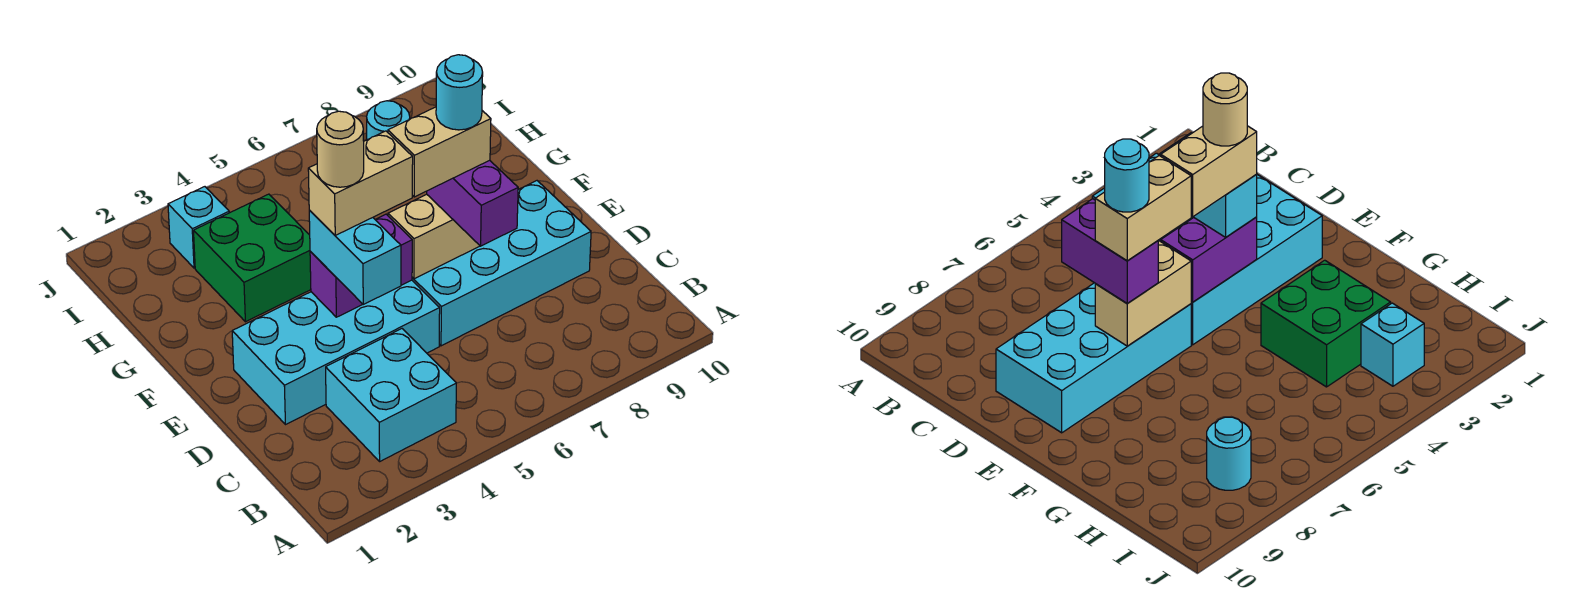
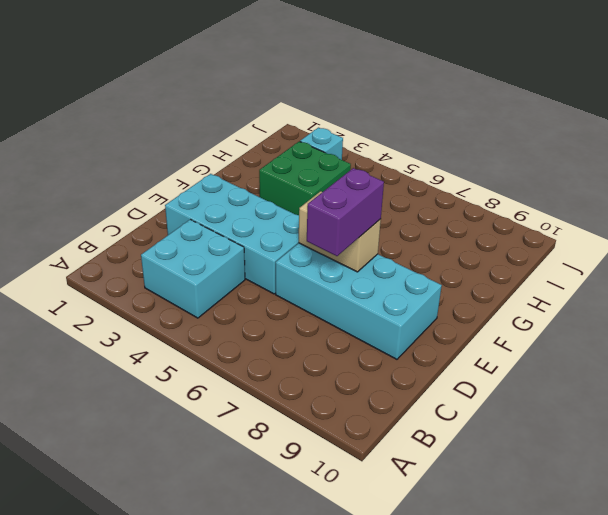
none -> cyan round brick I8 level 1
none -> purple brick E4:E5 level 2
none -> cyan brick D4:E4 level 3

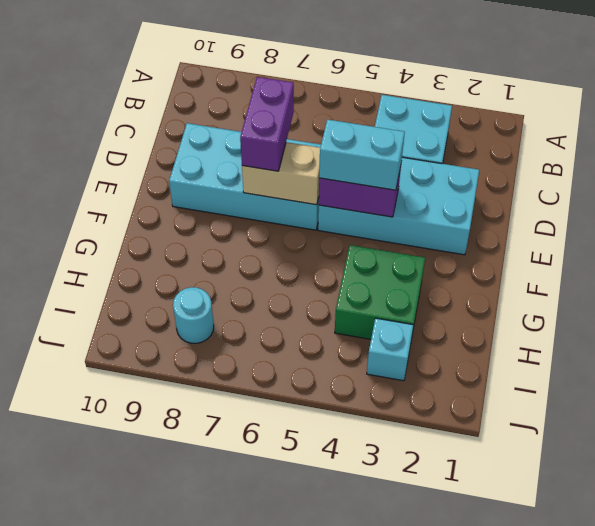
cyan brick E4:E5 level 3 -> cyan brick D4:E4 level 3
none -> tan brick E4:E5 level 4
none -> tan brick E6:E7 level 4
none -> tan round brick E4 level 5

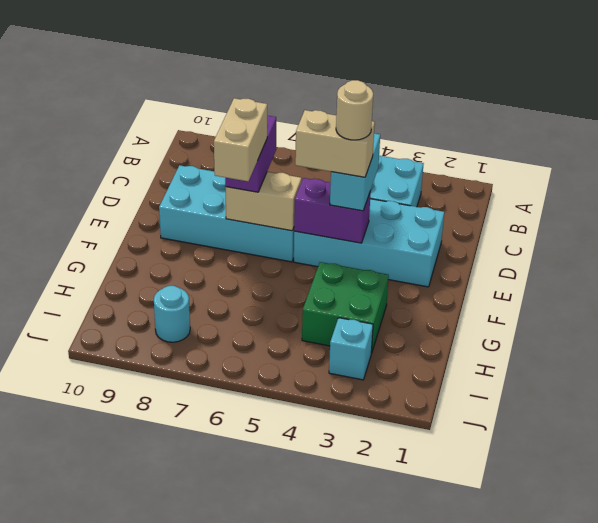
tan brick E7:F7 level 4 -> tan brick E6:E7 level 4
none -> cyan round brick E7 level 5

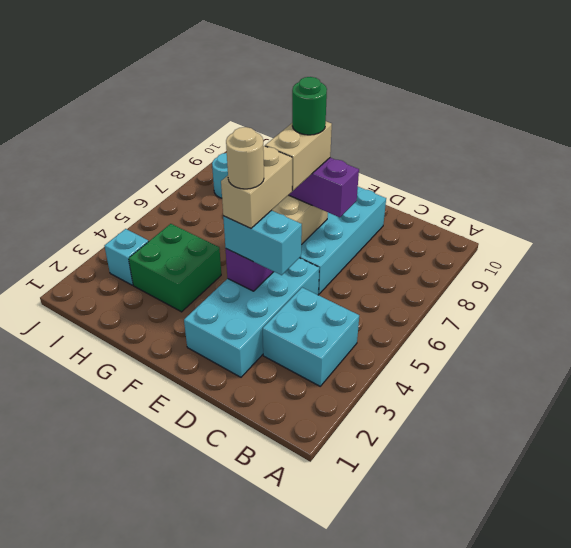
green round brick E7 level 5 -> cyan round brick E7 level 5

